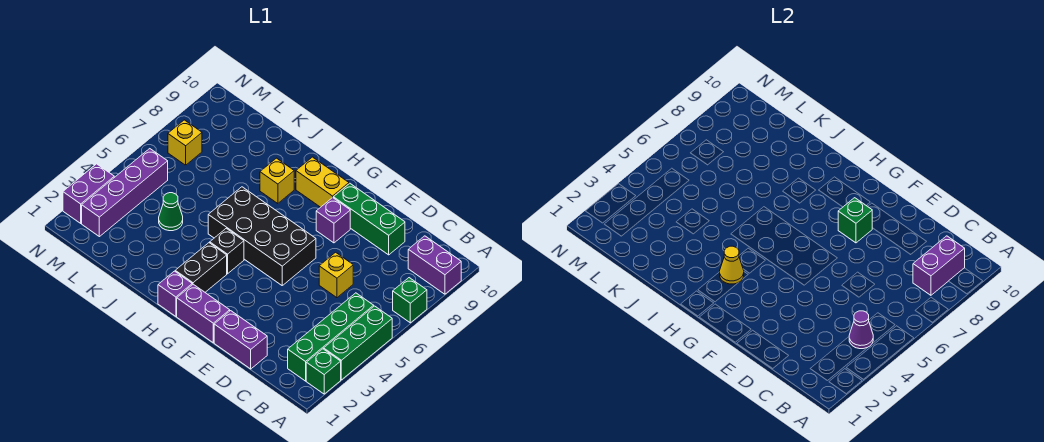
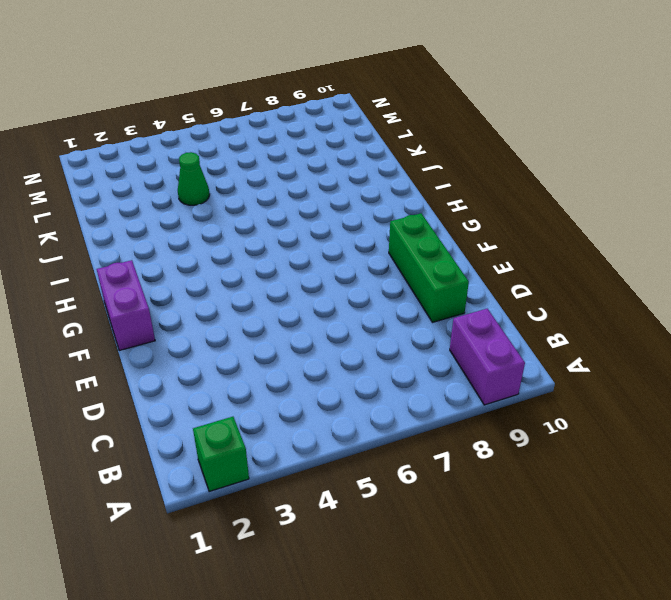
none -> green brick A3:A5 level 1
none -> green brick A7 level 1
none -> green brick B2:B5 level 1

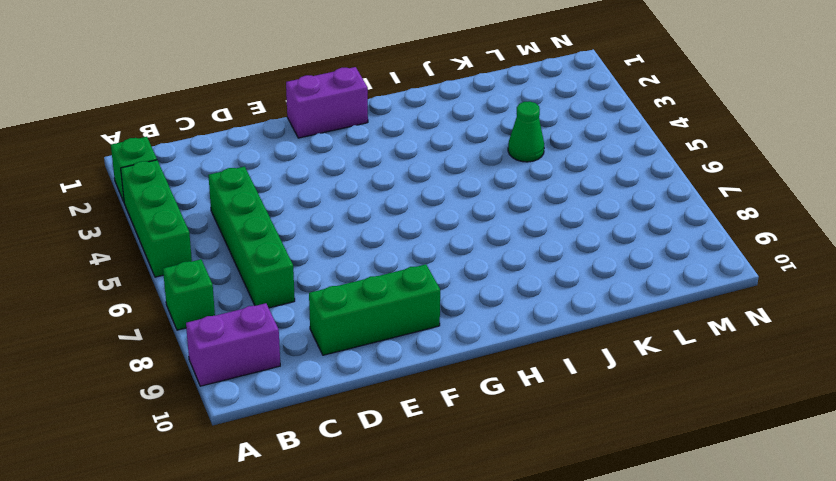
green brick C4:C7 level 1 -> green brick B2:B5 level 1
none -> purple brick D1:E1 level 1
none -> yellow brick D6 level 1
none -> black brick F5:I6 level 1

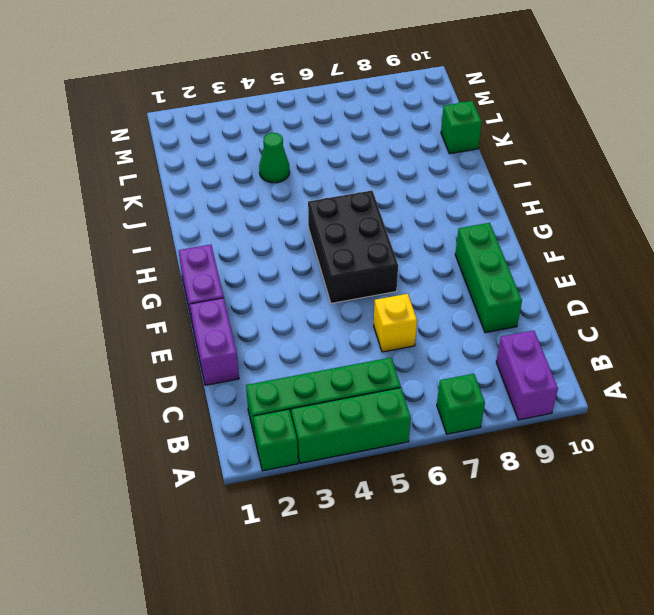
black brick F5:H6 level 1 -> black brick F5:I6 level 1
green brick K10 level 1 -> green brick F8 level 2
none -> purple brick F8 level 1
none -> yellow brick G9:H9 level 1
none -> purple brick H1 level 1

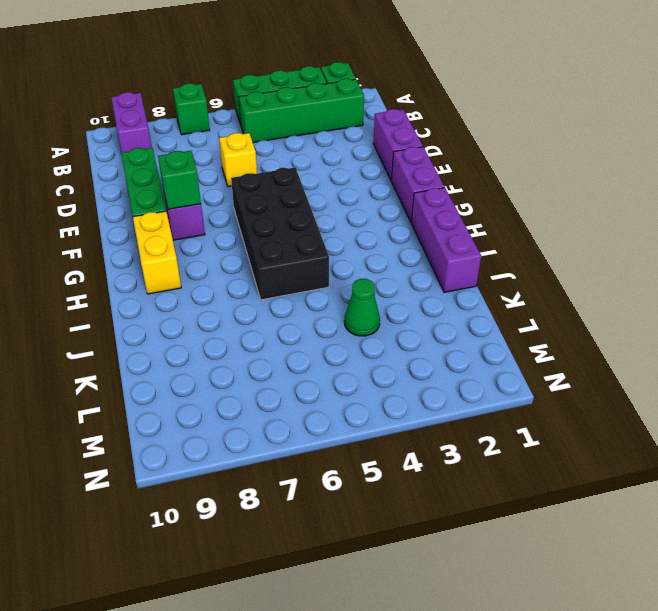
purple brick H1:J1 level 1 -> purple brick H1 level 1
none -> black brick H2:H3 level 1
none -> black brick H4 level 1
none -> yellow brick I8 level 1

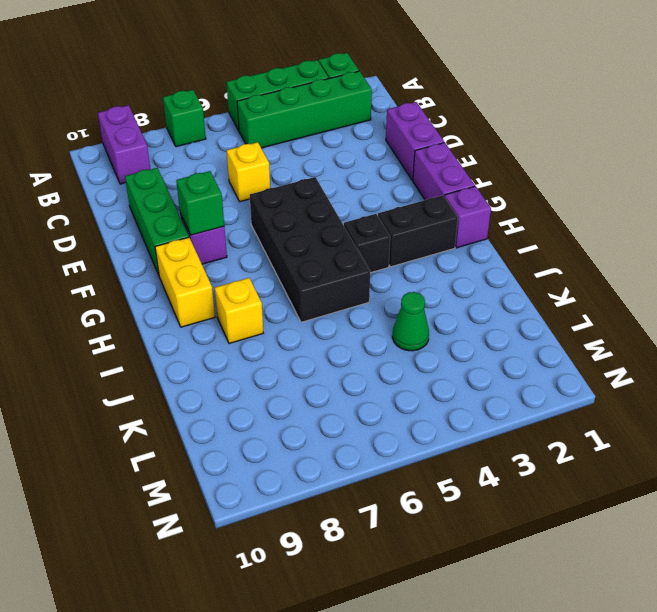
none -> purple brick M2:M5 level 1
none -> yellow brick M7 level 1
none -> purple brick N2:N3 level 1

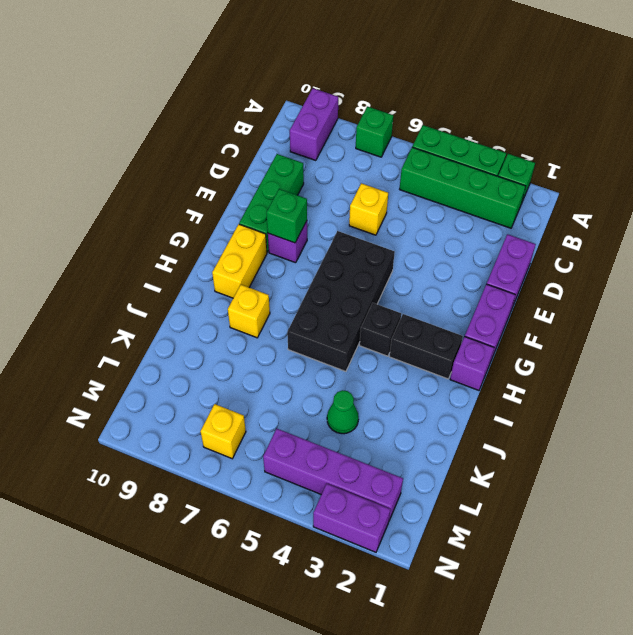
none -> purple cone B4 level 2
none -> purple brick B8:B9 level 2
none -> yellow cone H3 level 2

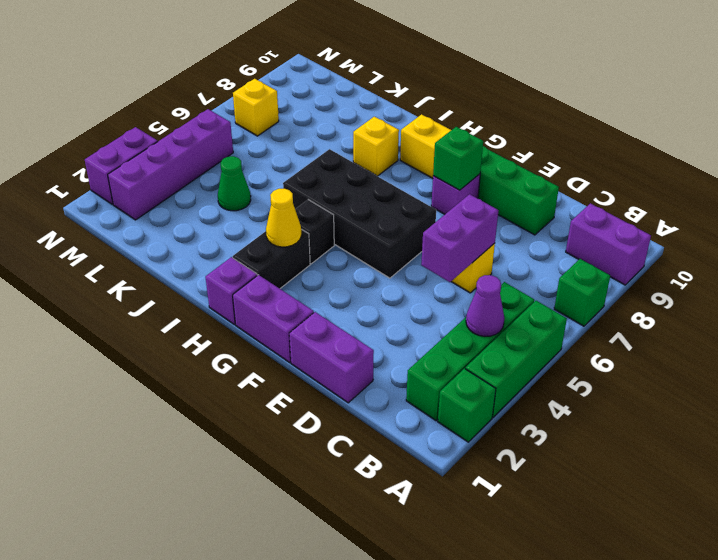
purple brick D5:D6 level 2 -> purple brick B8:B9 level 2

